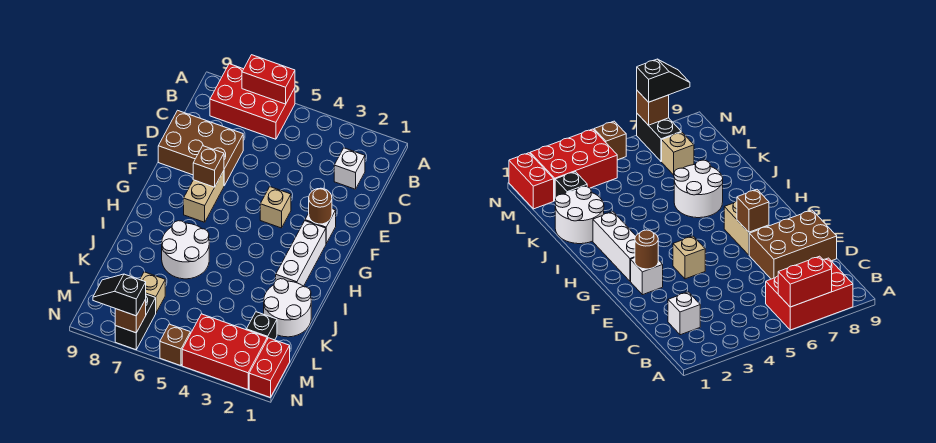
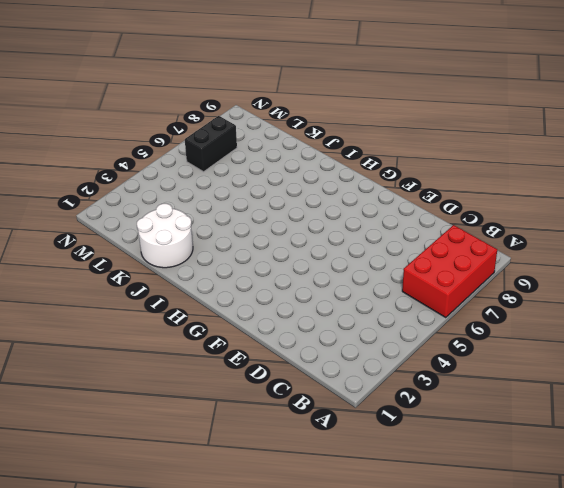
black brick M6:M7 level 1 -> black brick M7:N7 level 1
none -> white brick C2 level 1
none -> brown brick D7:E9 level 1
none -> white brick F2 level 1

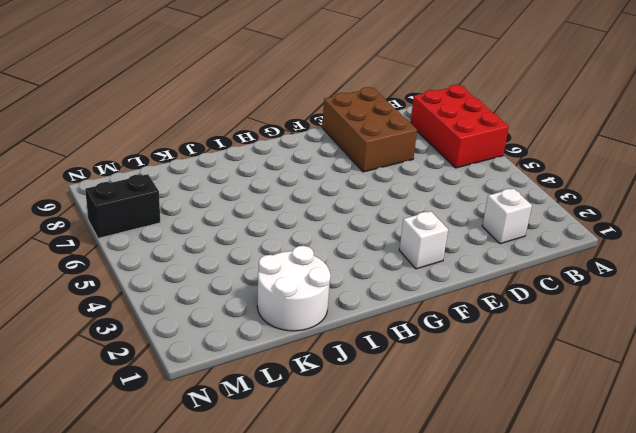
none -> tan brick F4 level 1
none -> tan brick F7:G7 level 1
none -> white brick G2:I2 level 1

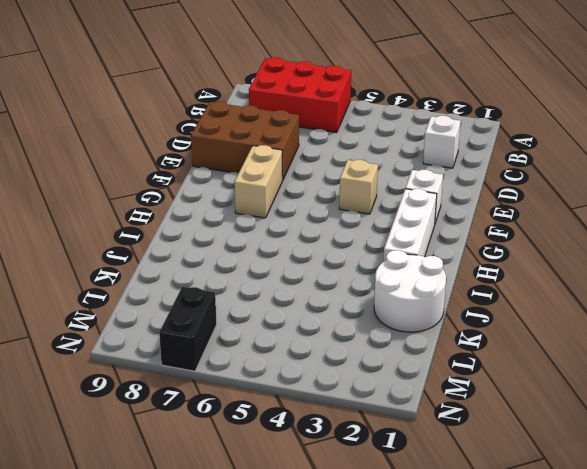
none -> white round brick I6:J7 level 1
none -> black brick L2 level 1
none -> tan brick L7 level 1

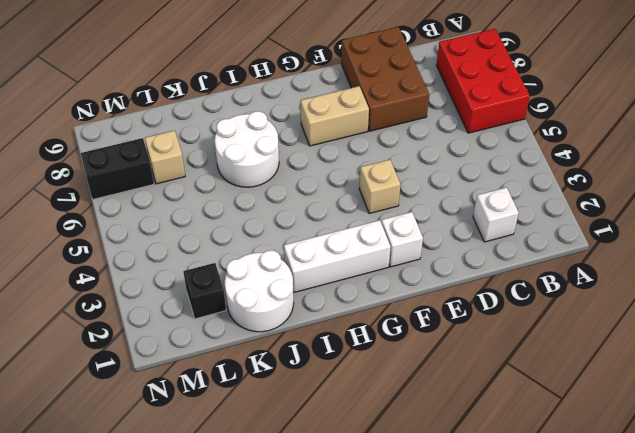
none -> red brick M1:N1 level 1
none -> red brick M2:N4 level 1
none -> brown brick N5 level 1

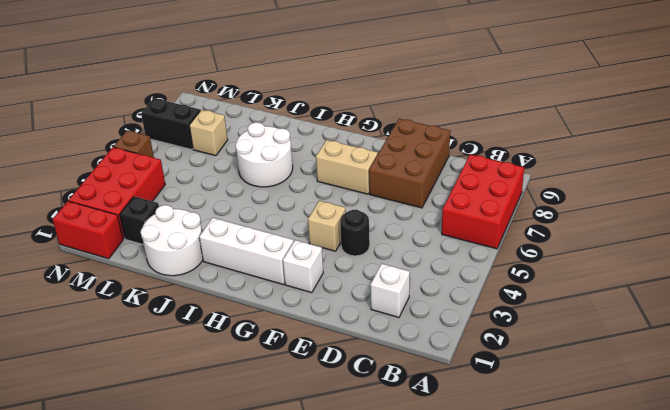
black round brick E4 level 1 -> none
none -> red brick A6:A7 level 2
none -> brown round brick F2 level 2
none -> brown brick F7 level 2

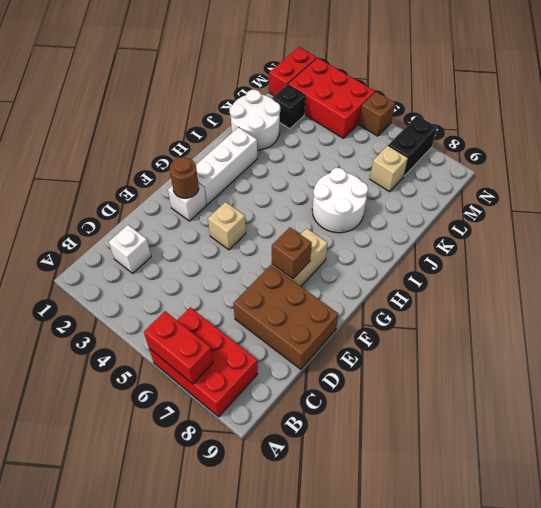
none -> brown brick N7 level 2
none -> black slope N7:N8 level 3 top 7

